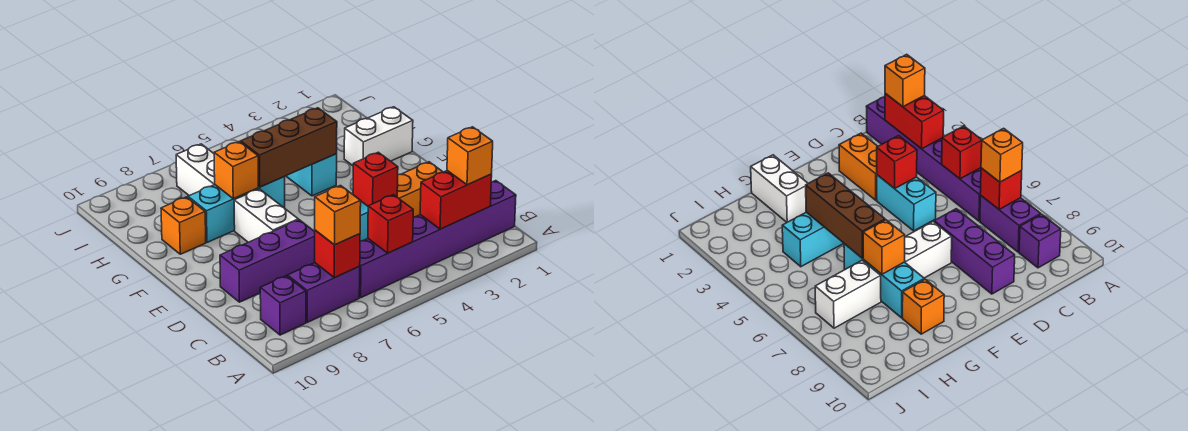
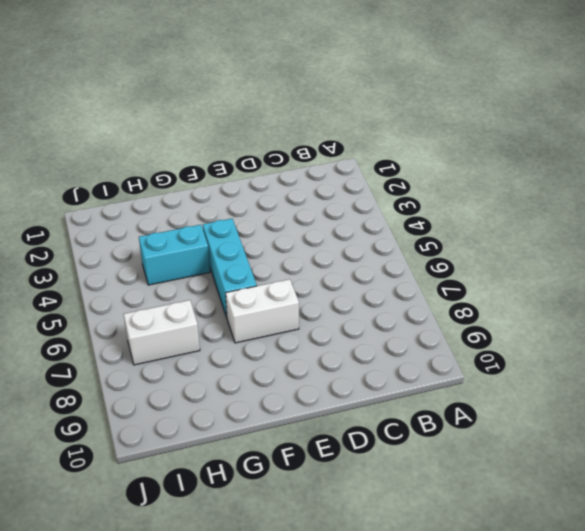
cyan brick F4:F6 level 1 -> cyan brick G6:G8 level 1
none -> purple brick B1:B6 level 1
none -> purple brick B7:B8 level 1
none -> purple brick B9 level 1

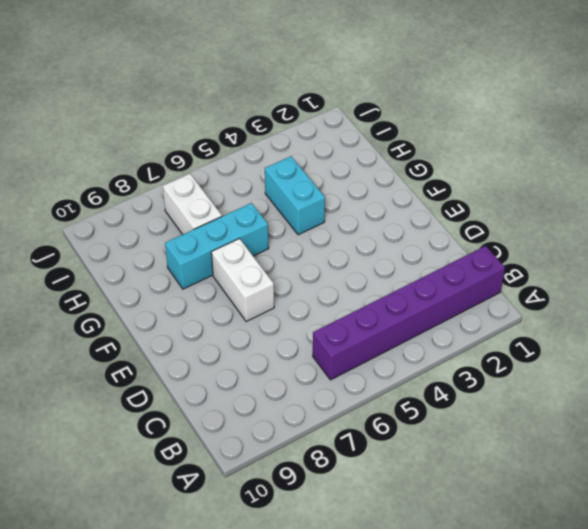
none -> purple brick B7:B8 level 1
none -> purple brick B9 level 1
none -> orange brick D2:D3 level 1

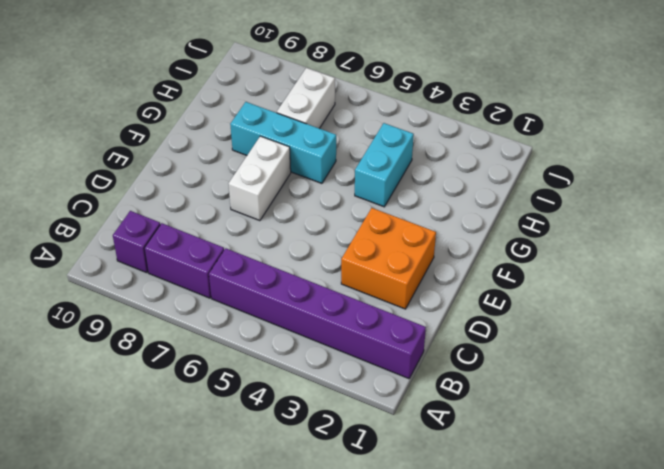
orange brick D2:E3 level 1 -> orange brick D2:D3 level 1
none -> cyan brick D4:D5 level 1
none -> purple brick D7:D9 level 1
none -> white brick G1:G2 level 1

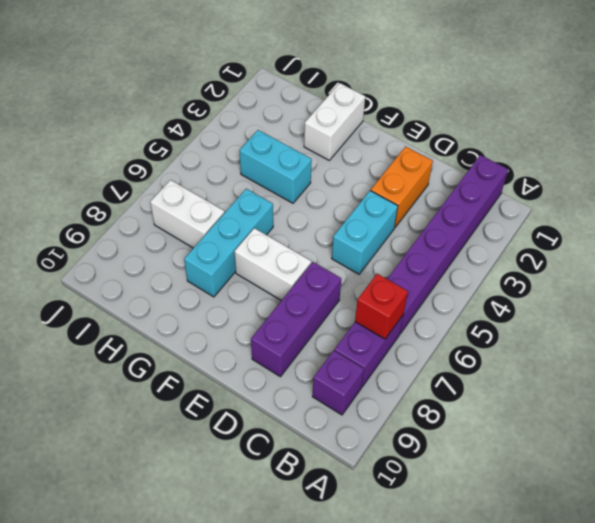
none -> orange brick G9 level 1
none -> red brick B2:B3 level 2
none -> red brick B5 level 2

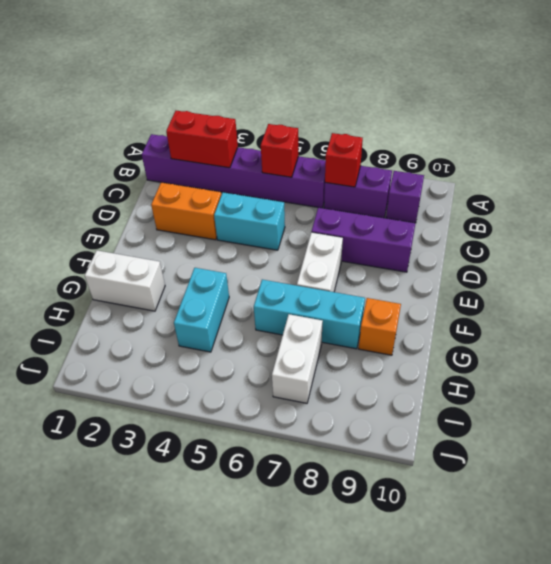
none -> red brick D4 level 2
none -> brown brick G4:G6 level 2
none -> orange brick G7 level 2

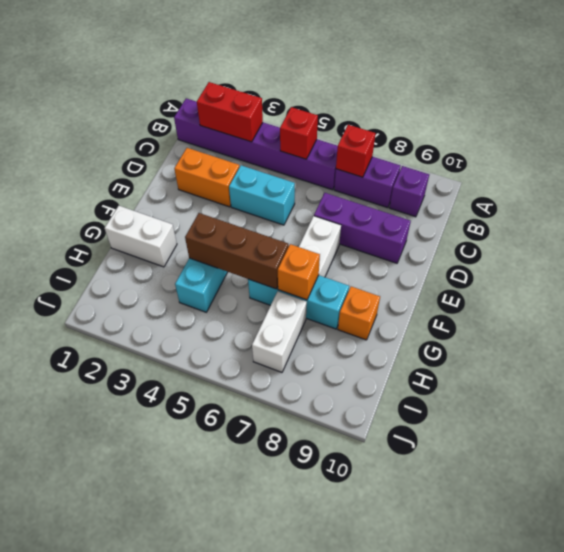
none -> red brick D4 level 2
none -> orange brick B2 level 3
none -> orange brick B7 level 3

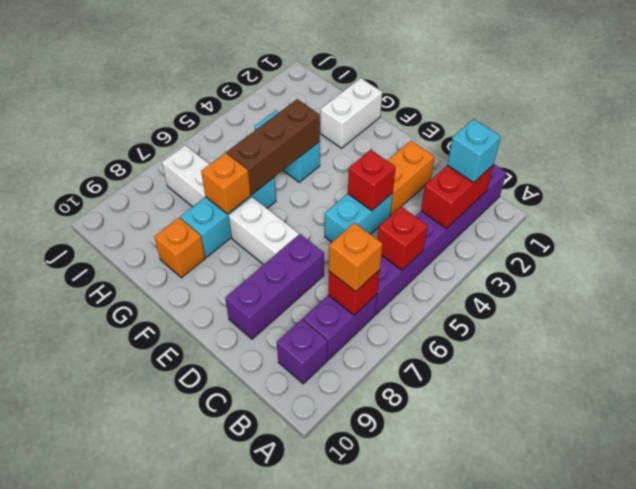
cyan brick B2 level 3 -> orange brick B2 level 3

